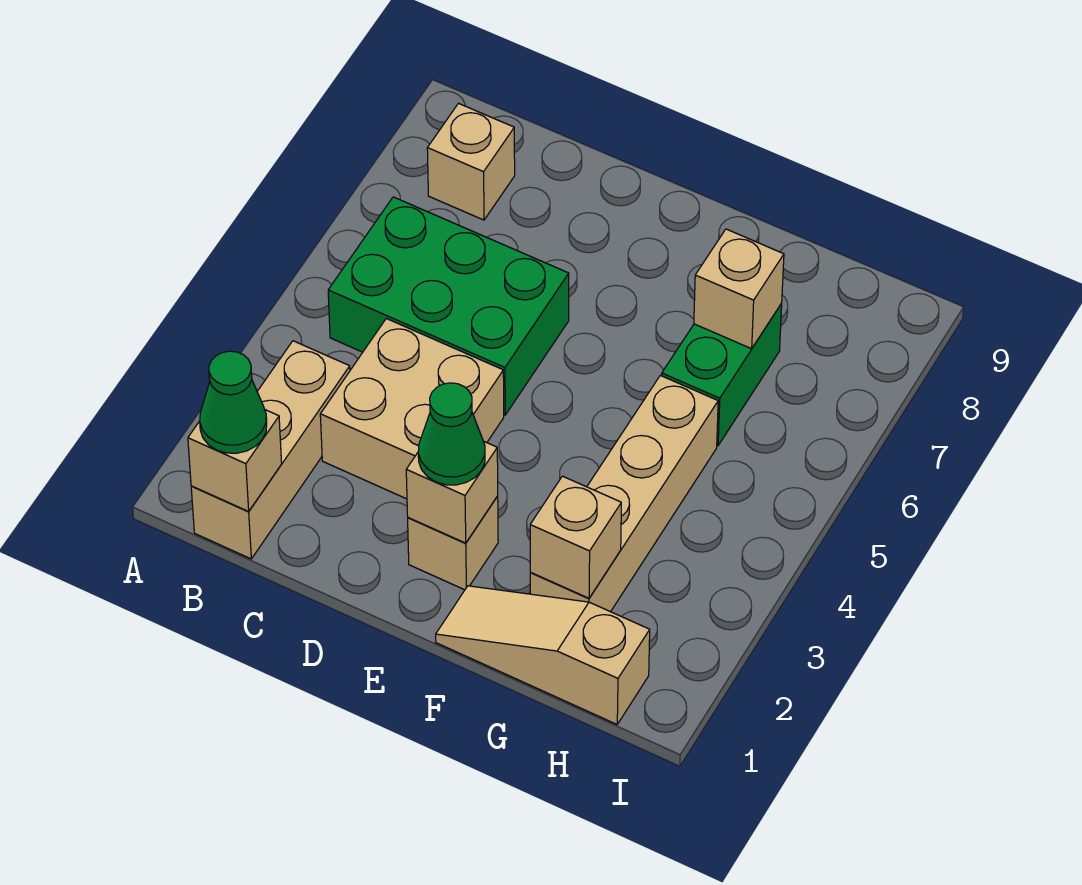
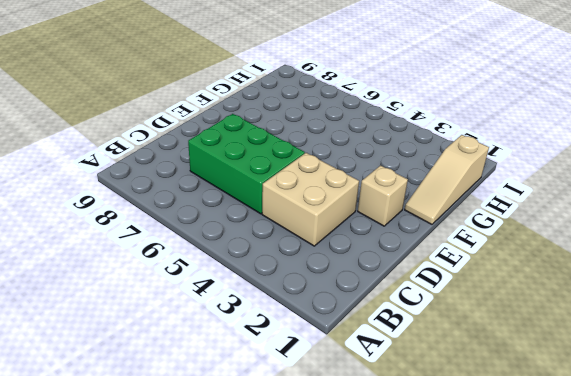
green brick C5:D7 level 1 -> green brick B5:D6 level 1
none -> tan brick B1:B3 level 1
none -> tan brick B8 level 1
none -> tan brick G2:G5 level 1

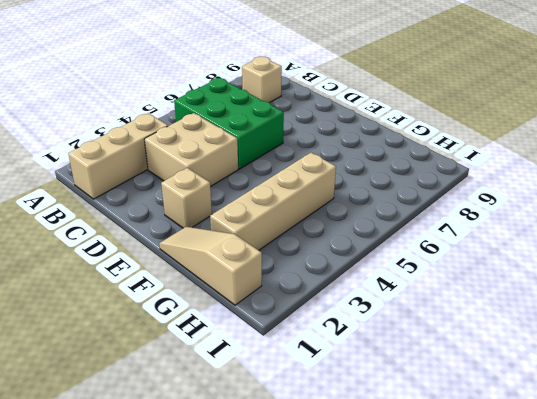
none -> green brick G6:G7 level 1
none -> tan brick B1 level 2
none -> tan brick E2 level 2

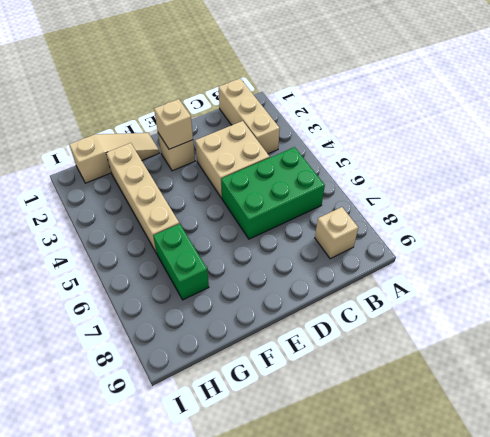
none -> tan brick B1 level 2
none -> tan brick G2 level 2
none -> tan brick G7 level 2

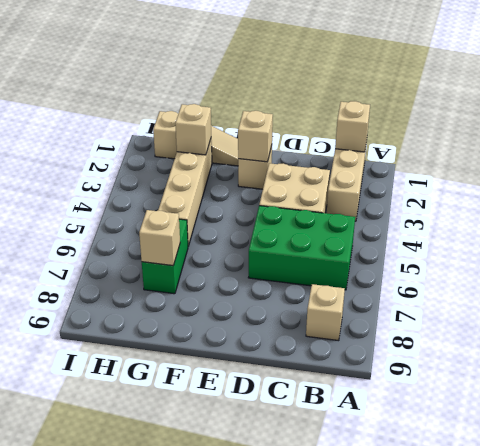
none -> green cone B1 level 3
none -> green cone E2 level 3

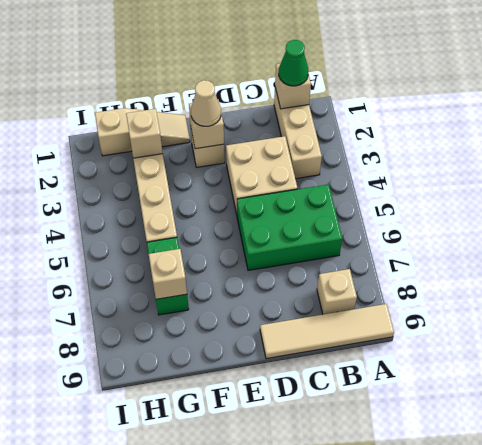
tan tile A9:D9 level 1 -> none
tan cone E2 level 3 -> green cone E2 level 3

